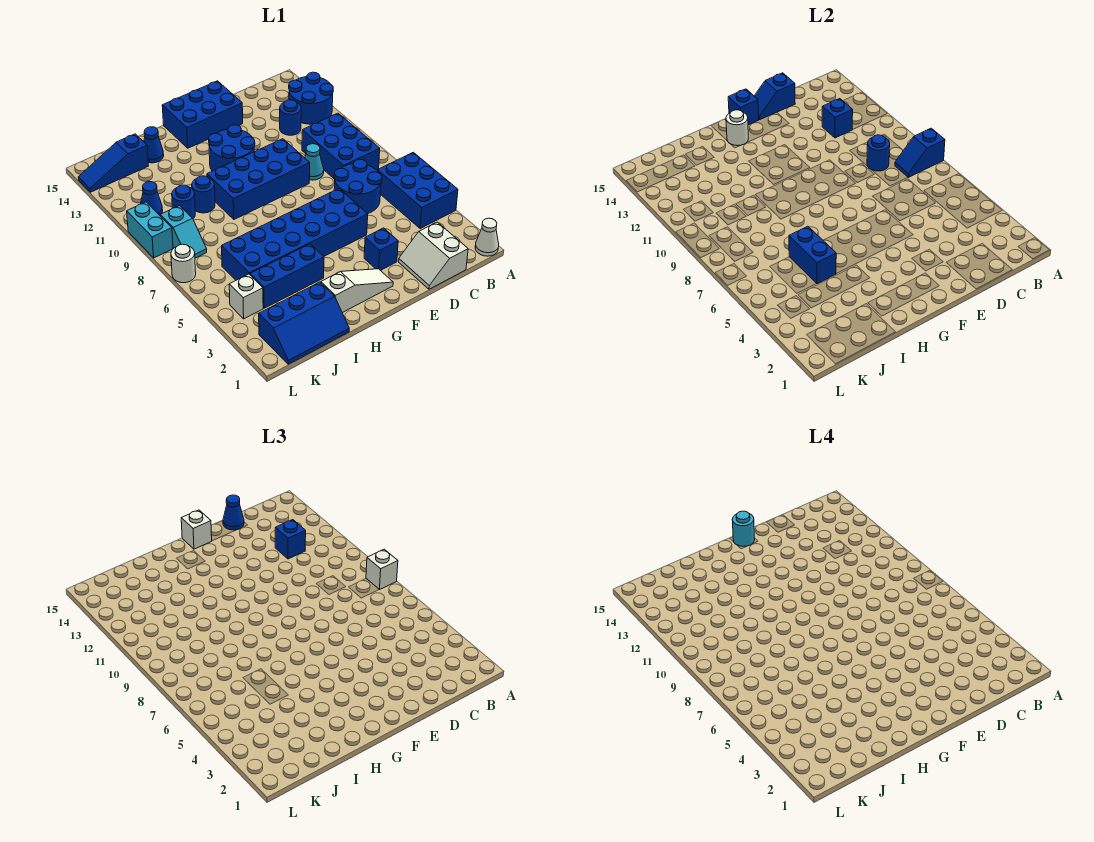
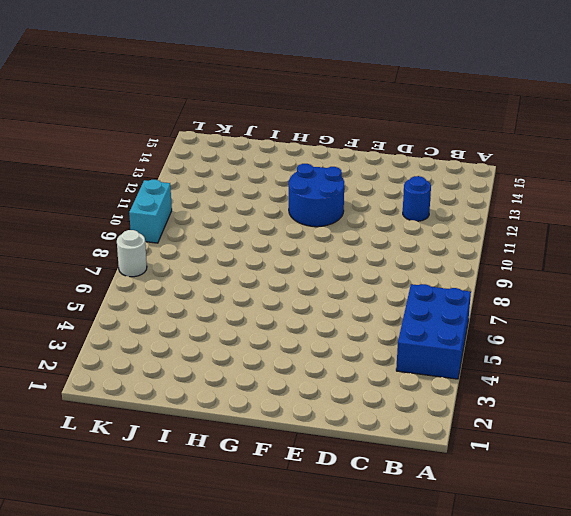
none -> white cone A1 level 1
none -> blue round brick A12:B13 level 1
none -> blue brick B8:C10 level 1
none -> white slope C1:D2 level 1 top C

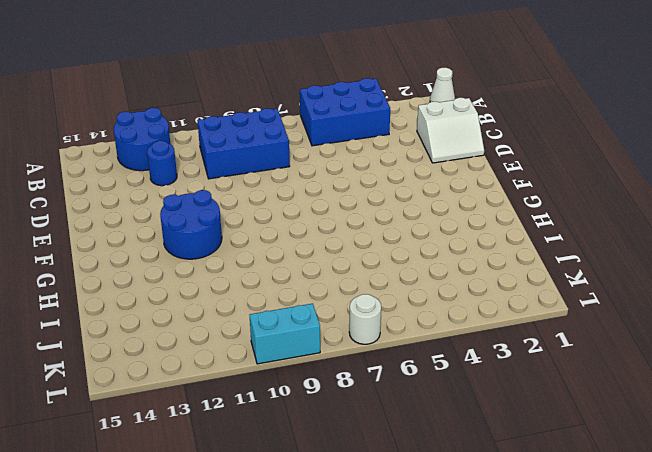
none -> blue round brick C6:D7 level 1
none -> cyan cone D9 level 1
none -> blue brick E3 level 1
none -> blue brick E5:J6 level 1

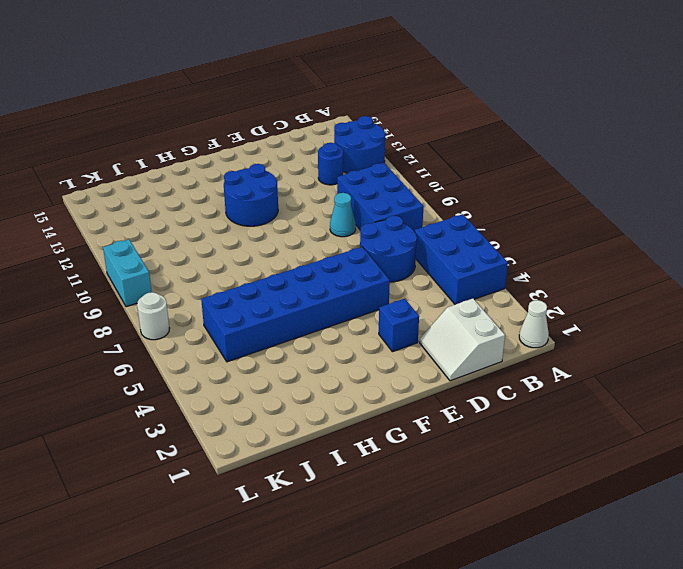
none -> blue brick E9:H10 level 1
none -> blue brick E14:G15 level 1
none -> white slope F2:H2 level 1 top H
none -> blue brick H4:J4 level 1

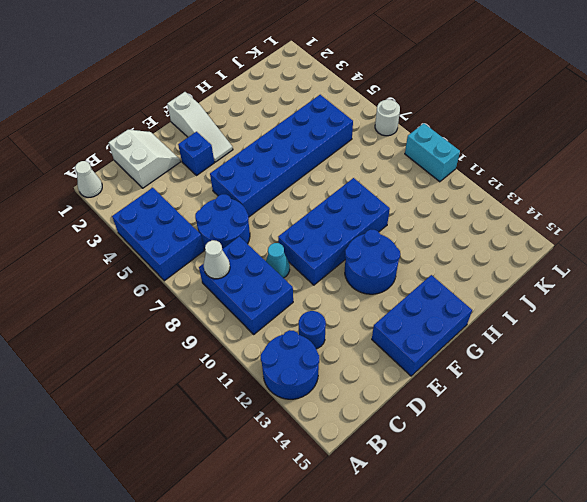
white cone B8 level 2 -> blue slope A8:B8 level 2 top A
white slope F1:F3 level 1 top 1 -> white slope F2:H2 level 1 top H
none -> blue brick H4:J4 level 1
none -> blue slope I1:K2 level 1 top 2
none -> blue round brick I10 level 1
none -> blue cone I14 level 1

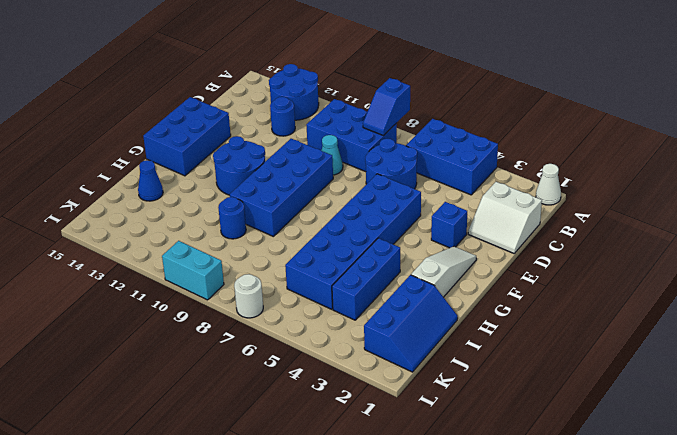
none -> blue round brick J10 level 1
none -> blue slope J14:L14 level 1 top J
none -> white brick K4 level 1
none -> cyan slope K8:K9 level 1 top 9

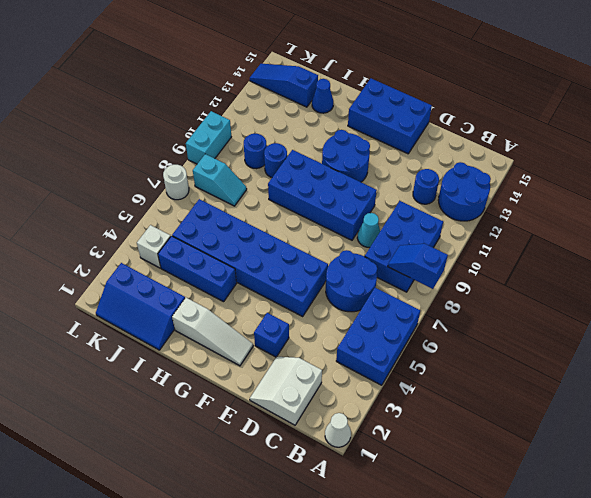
cyan slope J8:K8 level 1 top K -> cyan slope K8:K9 level 1 top 9
none -> blue cone K11 level 1
none -> blue round brick C9 level 2
none -> blue brick C12 level 2
none -> blue slope D15:E15 level 2 top D

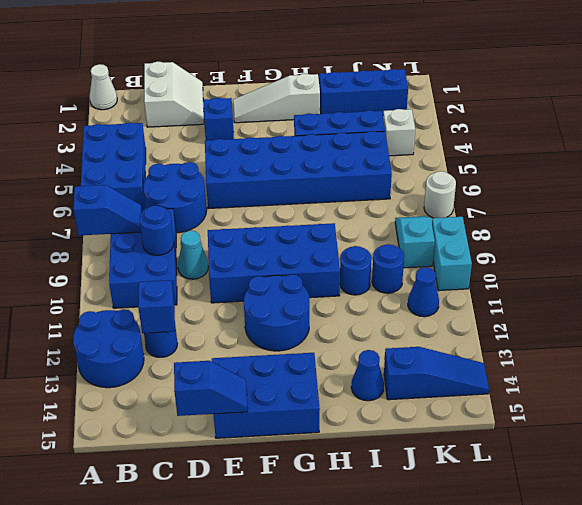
none -> blue brick F15 level 2
none -> white round brick G14 level 2
none -> blue brick I5:I6 level 2
none -> white brick A8 level 3

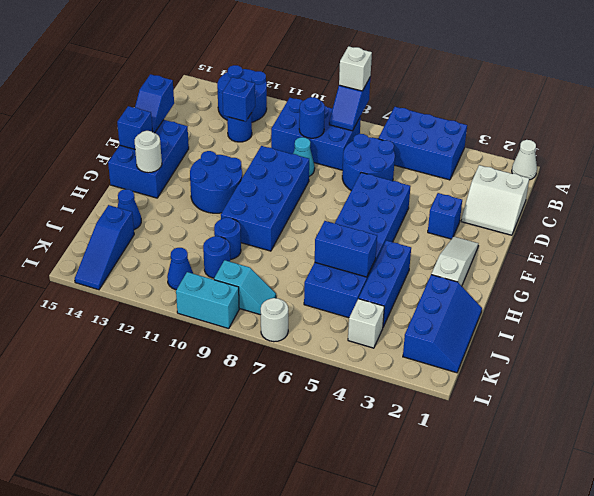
none -> blue brick C12 level 3
none -> blue cone D15 level 3
none -> white brick F15 level 3
none -> cyan round brick F15 level 4

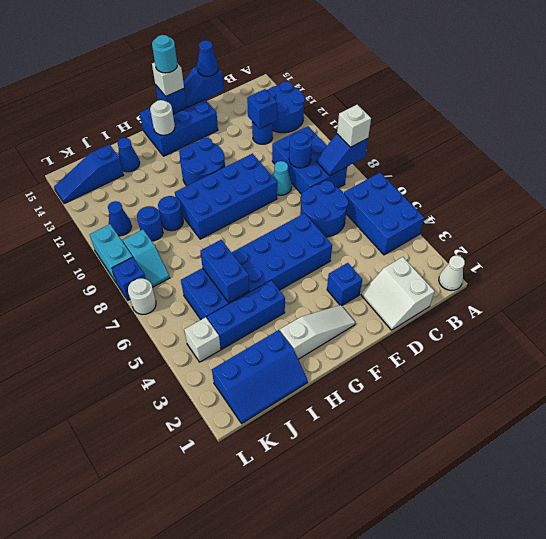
blue brick L8 level 1 -> blue brick C12 level 3

